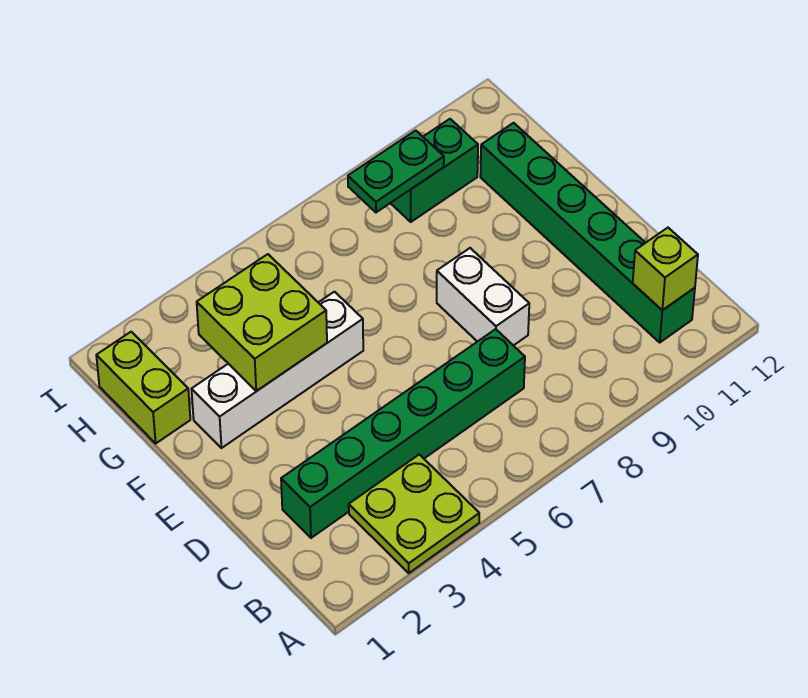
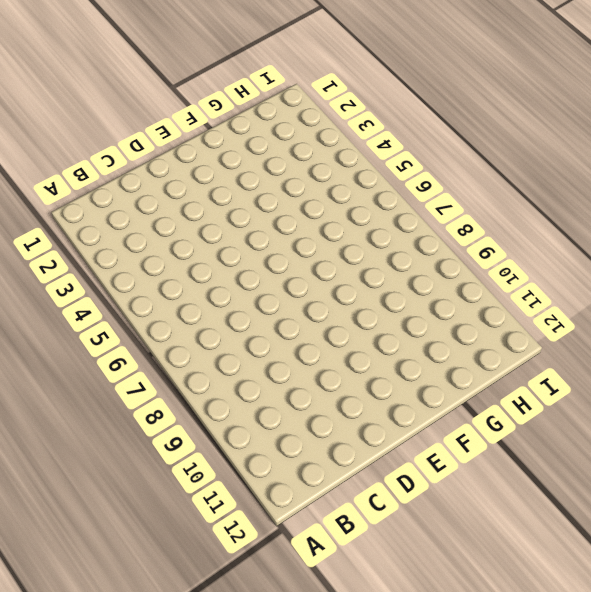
none -> lime plate A3:B4 level 1
none -> green brick B11:G11 level 1

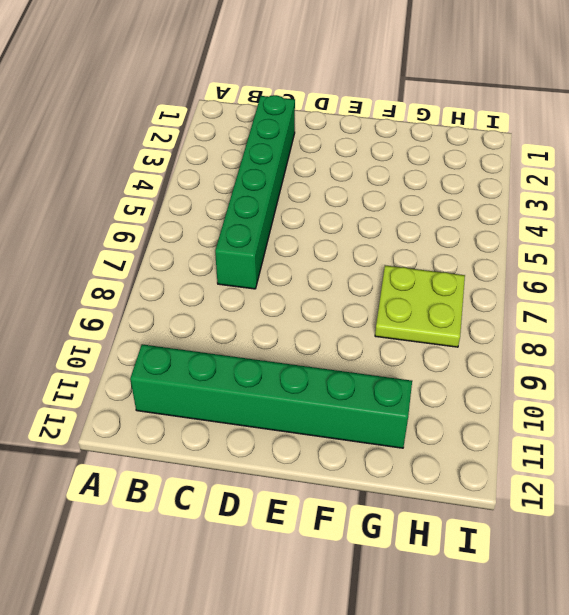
lime plate G7:H8 level 1 -> lime plate A3:B4 level 1
none -> white brick D8:E8 level 1
none -> white brick F2:F5 level 1

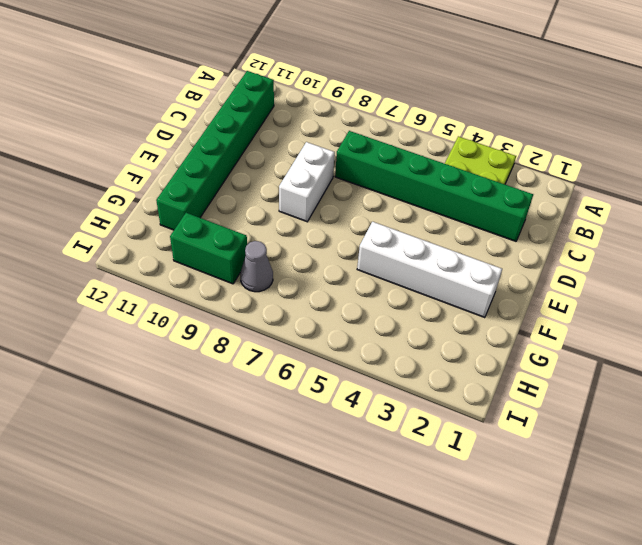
grey cone H8 level 1 -> none
none -> lime brick G1:H1 level 1
none -> lime brick B11 level 2

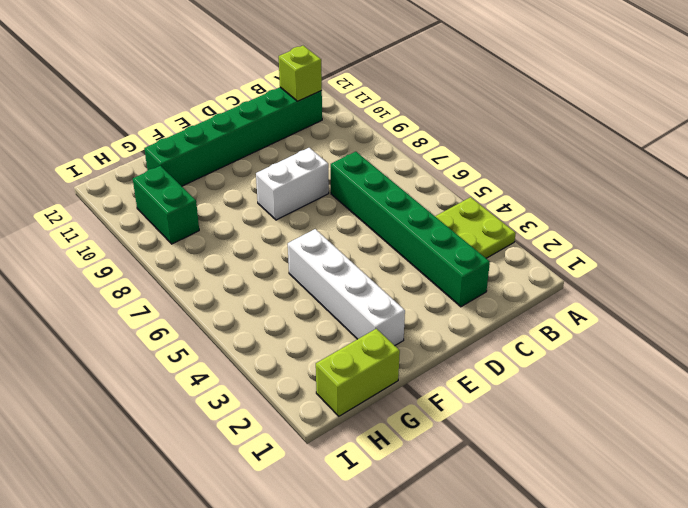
none -> lime brick F3:G4 level 2
none -> green plate H8:H9 level 2

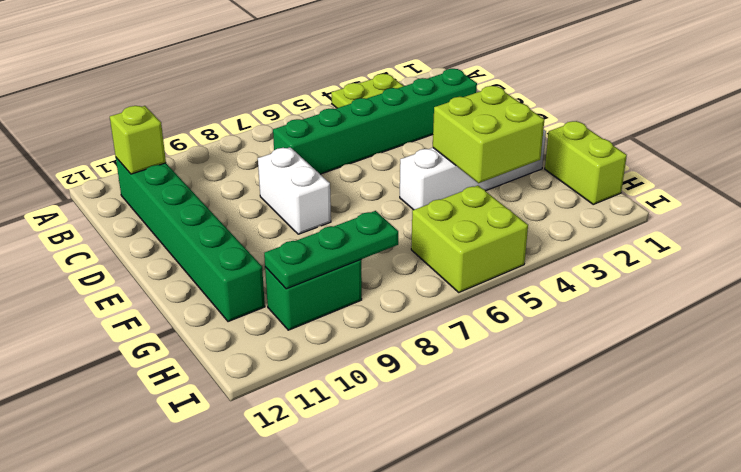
lime brick H5:I6 level 1 -> none
green plate H8:H10 level 2 -> green plate H8:H9 level 2

